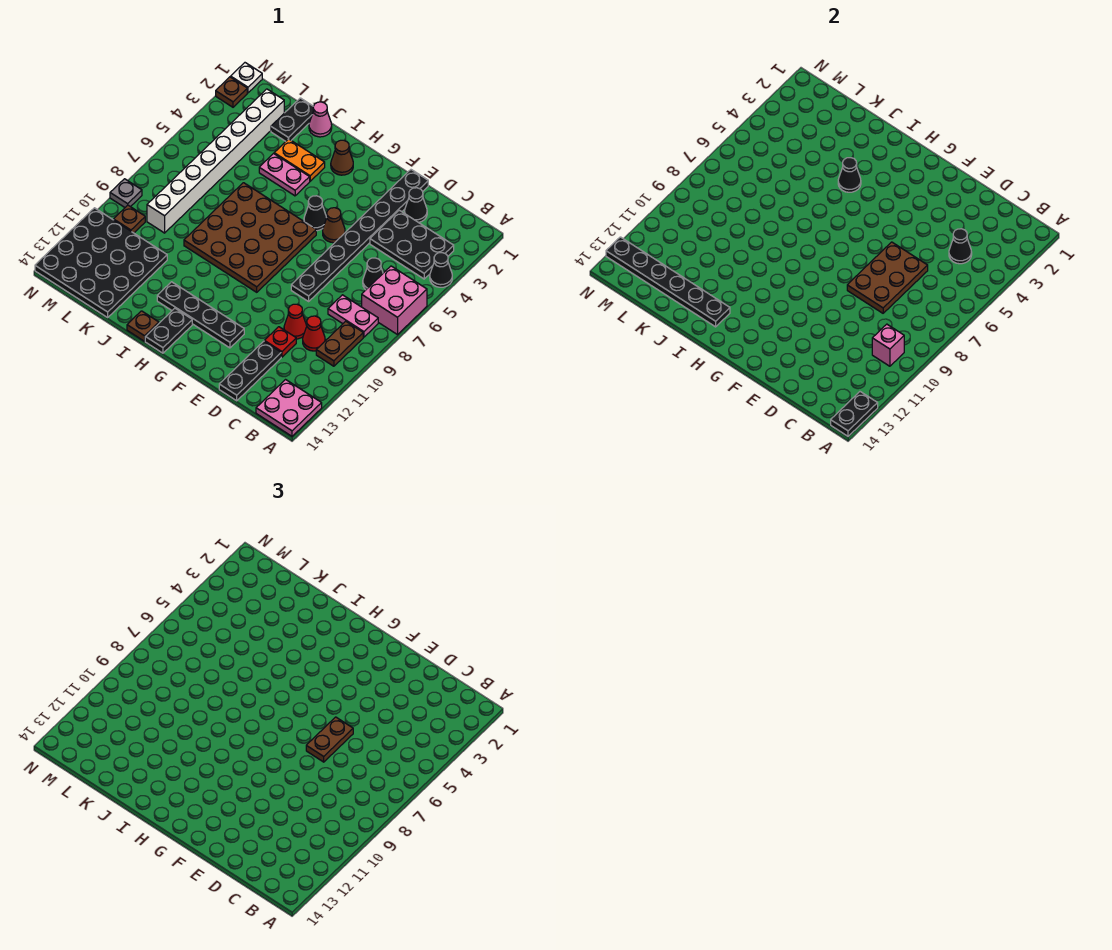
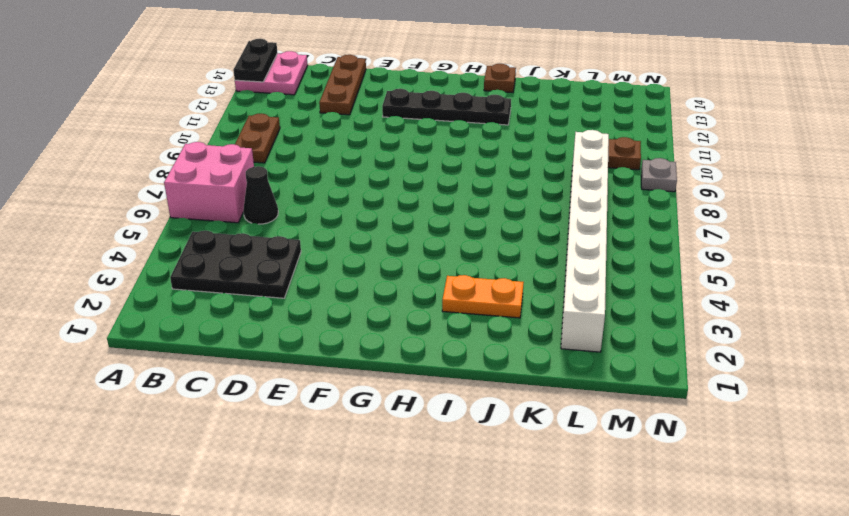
brown plate D12:D14 level 1 -> black plate D12:D14 level 1
none -> black cone A4 level 1
none -> pink plate B8:C8 level 1
none -> red cone C10 level 1
none -> black cone D2 level 1

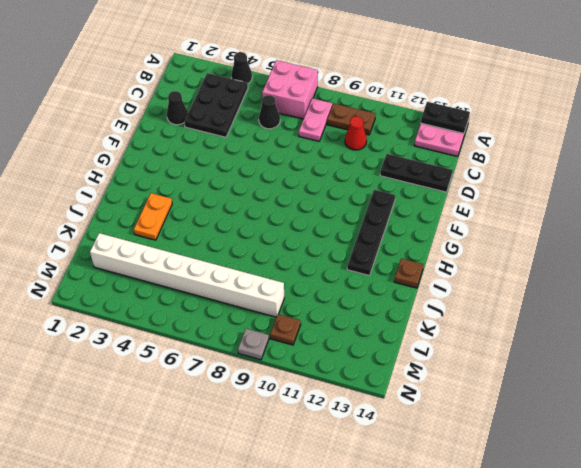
none -> red cone D10 level 1
none -> red plate D11 level 1
none -> black plate E1:E8 level 1
none -> brown cone F5 level 1

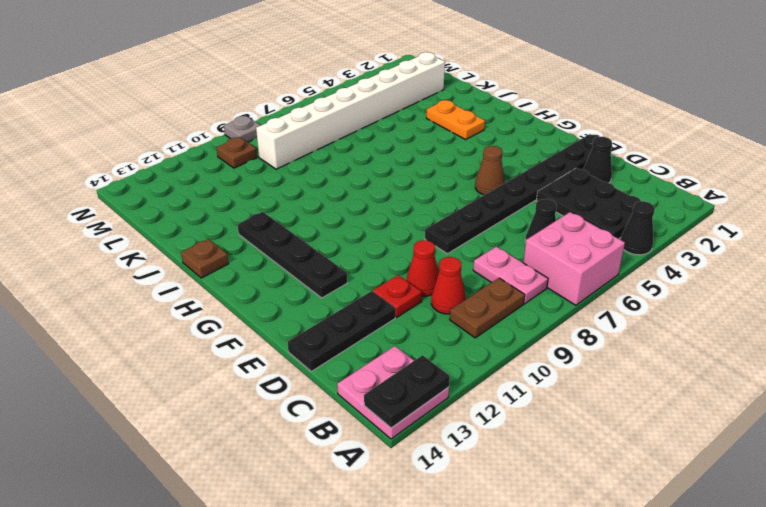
none -> black cone G5 level 1
none -> brown plate G6:J9 level 1
none -> brown cone H2 level 1
none -> black plate H13:H14 level 1

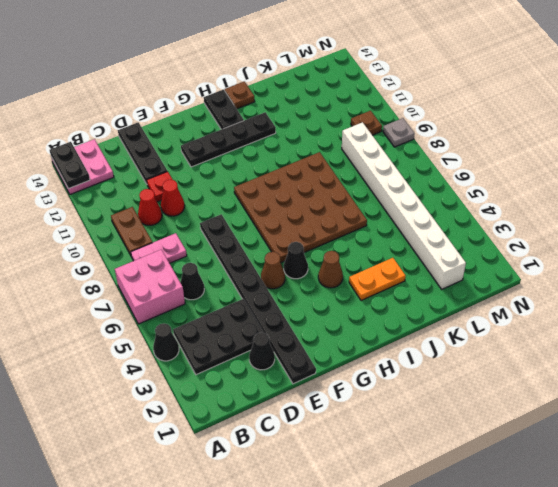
brown cone H4 level 1 -> brown cone H2 level 1
none -> pink plate I4:J4 level 1
none -> pink cone J1 level 1
none -> black plate K1:K2 level 1
none -> black plate K11:N14 level 1

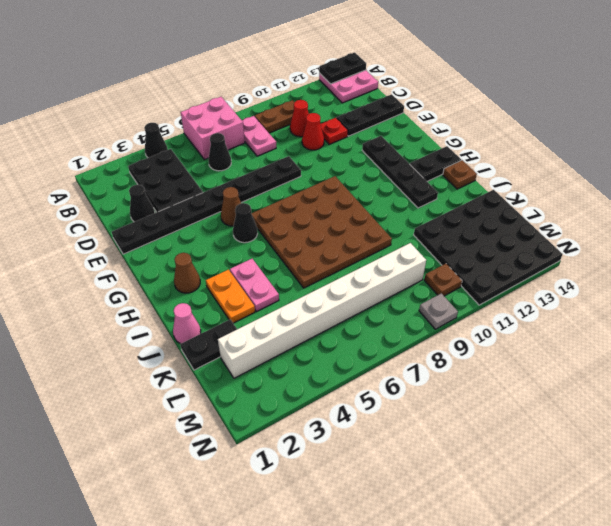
none -> white plate N1 level 1
none -> brown plate N2 level 1
none -> pink brick B10 level 2
none -> black cone C4 level 2

